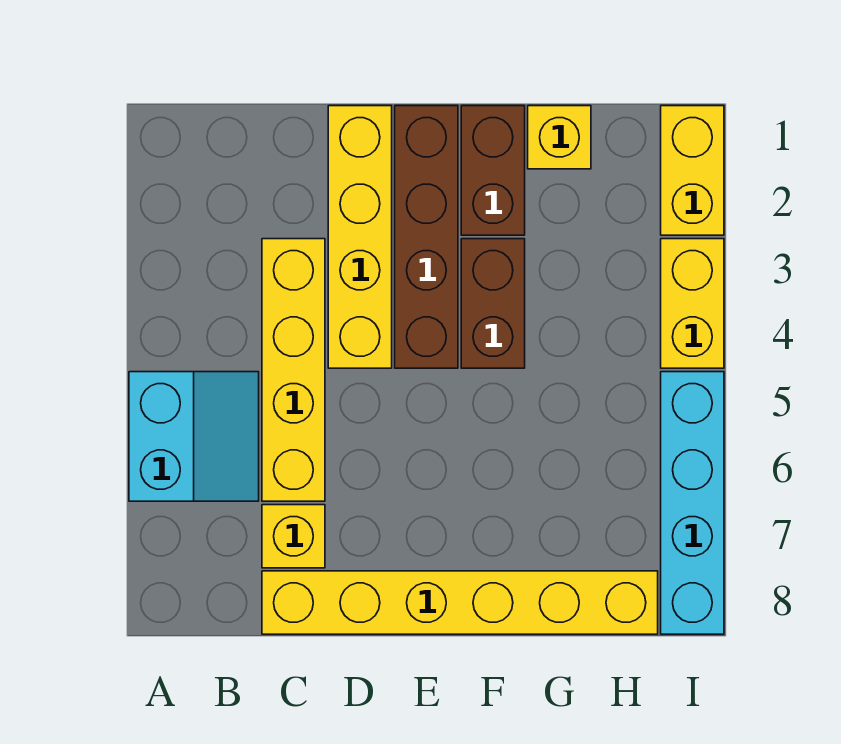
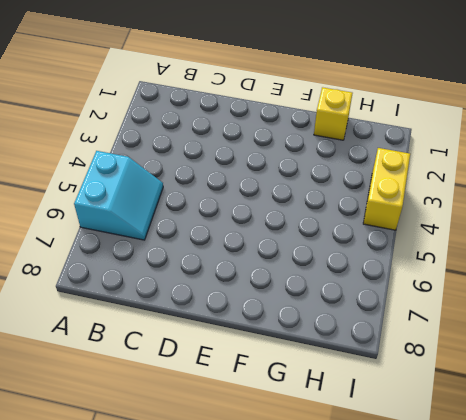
none -> yellow brick C3:C6 level 1
none -> yellow brick C7 level 1
none -> yellow brick C8:H8 level 1

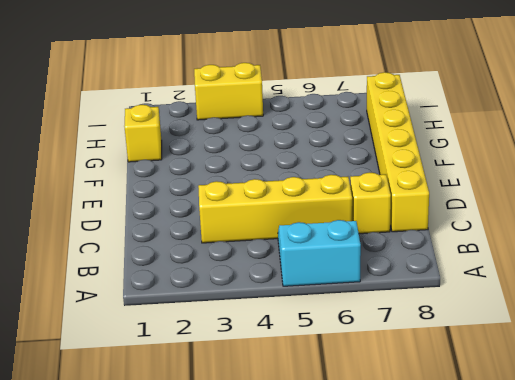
none -> yellow brick D1:D4 level 1
none -> brown brick E1:E4 level 1
none -> brown brick F1:F2 level 1

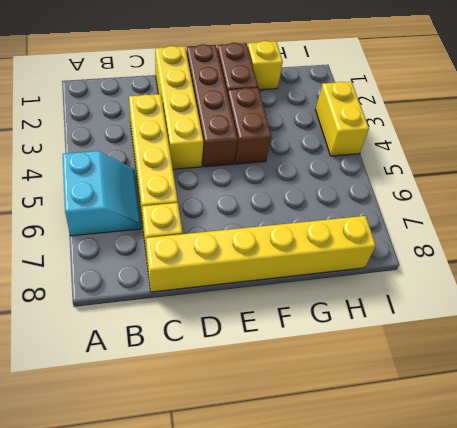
none -> yellow brick I1:I2 level 1
none -> cyan brick I5:I8 level 1

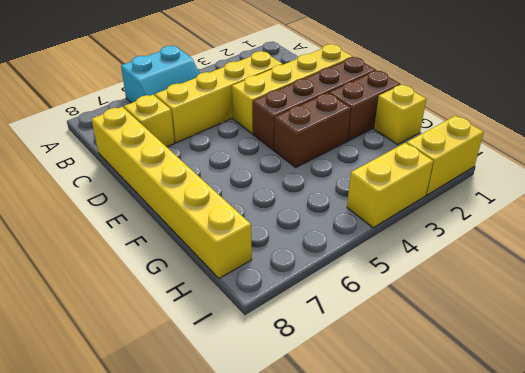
none -> cyan brick I5:I8 level 1

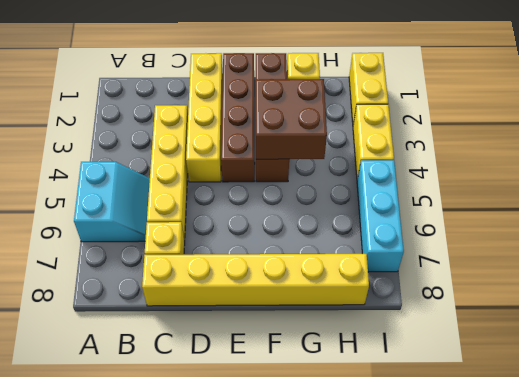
brown brick F3:G4 level 2 -> none
cyan brick I5:I7 level 1 -> cyan brick I5:I8 level 1

